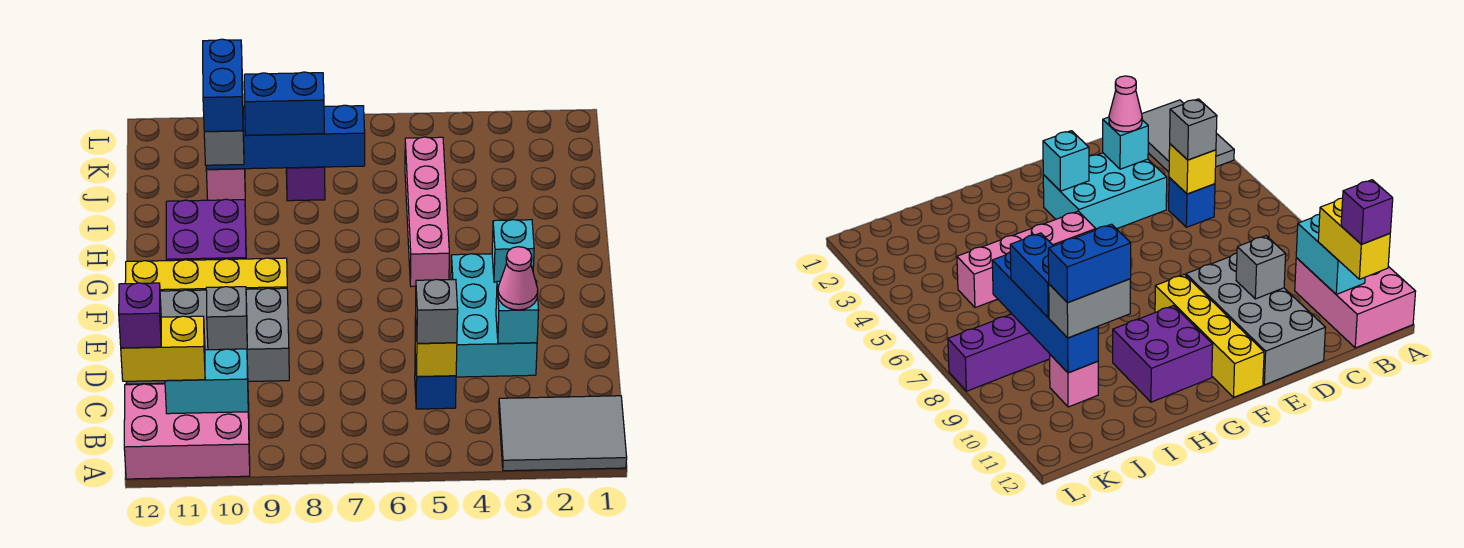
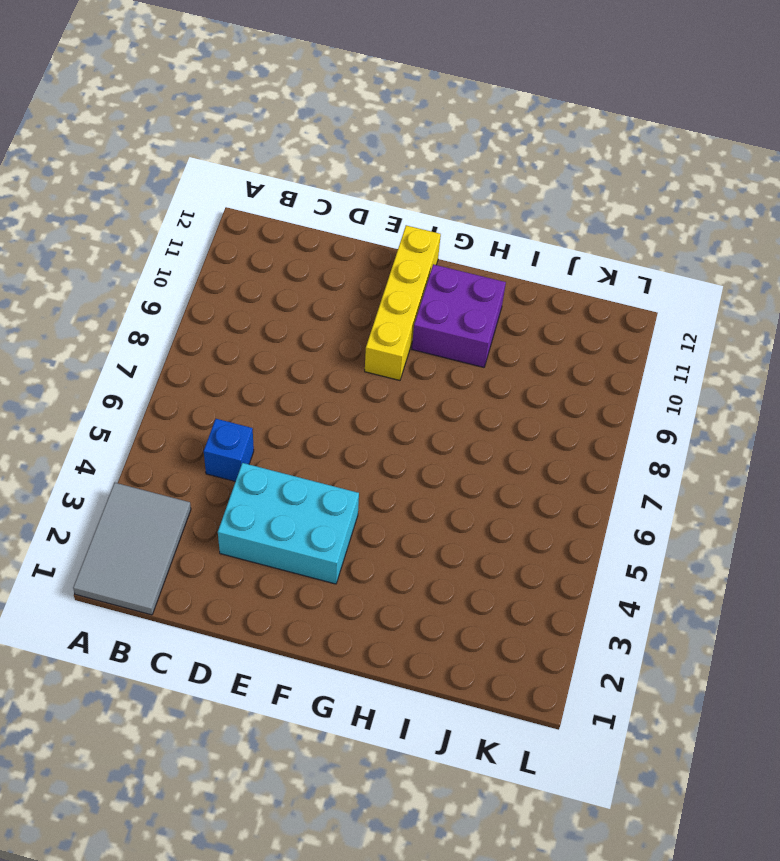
none -> pink brick A10:B12 level 1
none -> grey brick D9:E12 level 1
none -> pink brick G5:J5 level 1

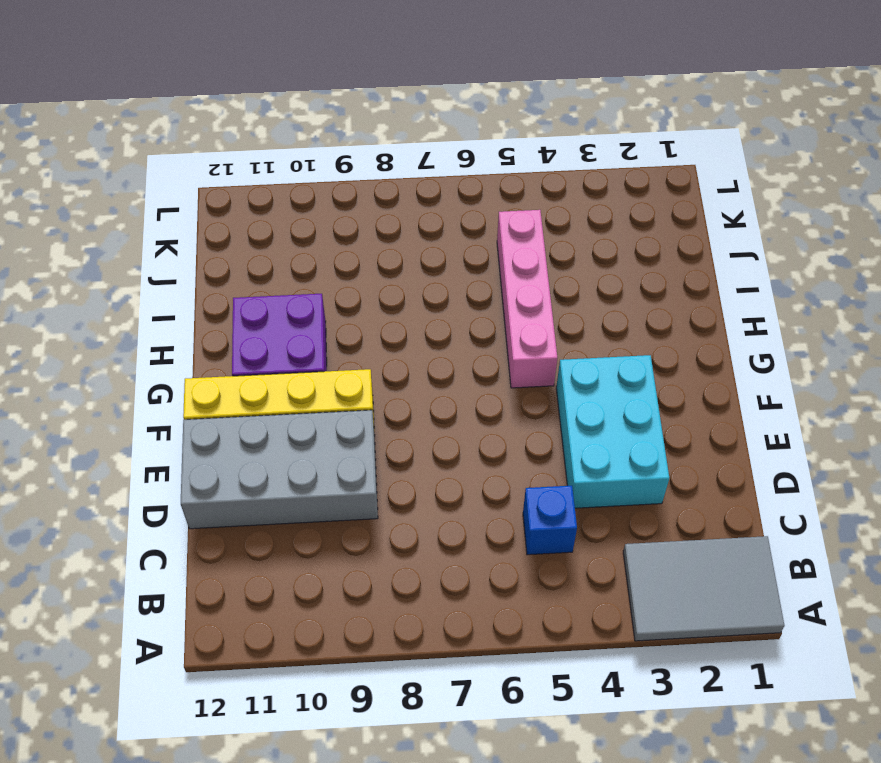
none -> pink brick A10:B12 level 1
none -> purple brick J8:L8 level 1
none -> pink brick J10 level 1

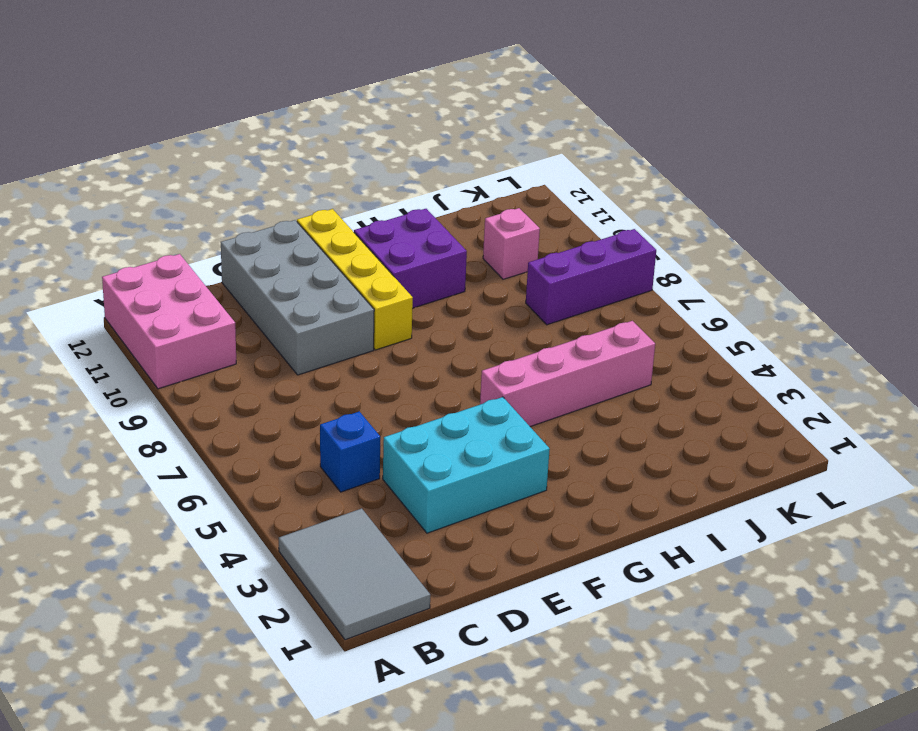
none -> cyan brick B10:B11 level 2
none -> yellow brick C5 level 2
none -> cyan brick D3 level 2

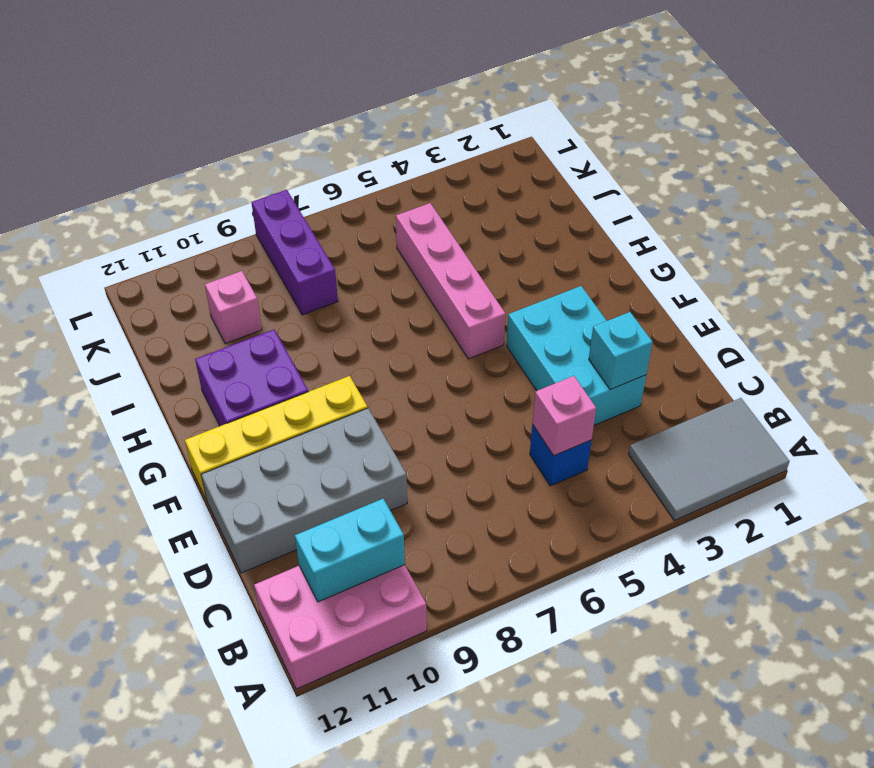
pink brick C5 level 2 -> yellow brick C5 level 2
none -> grey brick D10 level 2
none -> cyan brick F3 level 2
none -> blue brick J7:J10 level 2

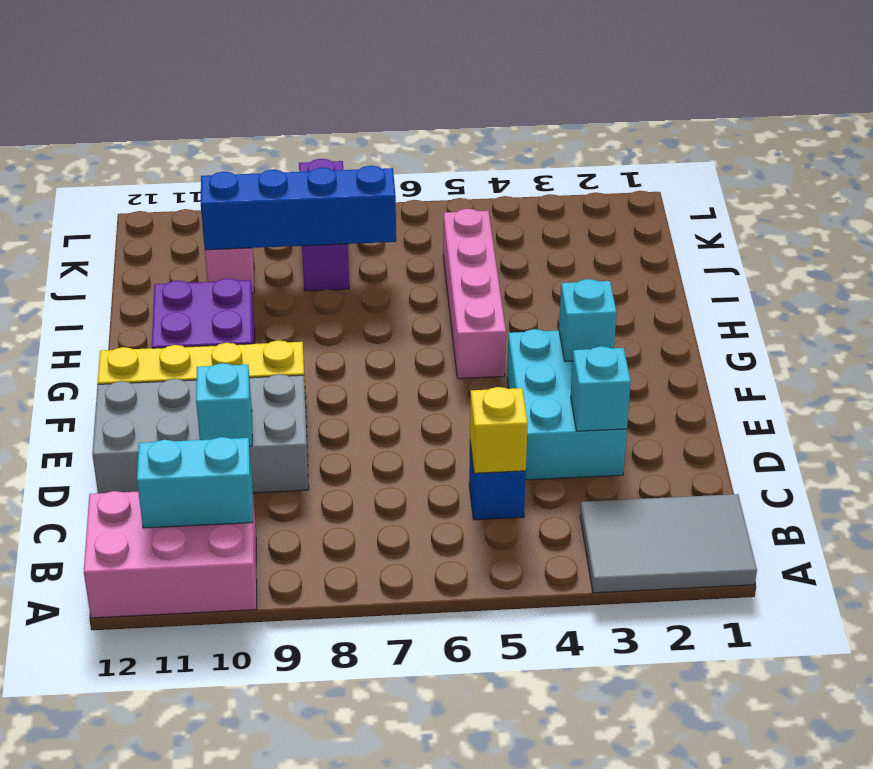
cyan brick D10 level 2 -> grey brick D10 level 2
none -> yellow brick B11:B12 level 3
none -> grey brick C5 level 3
none -> pink cone D3 level 3

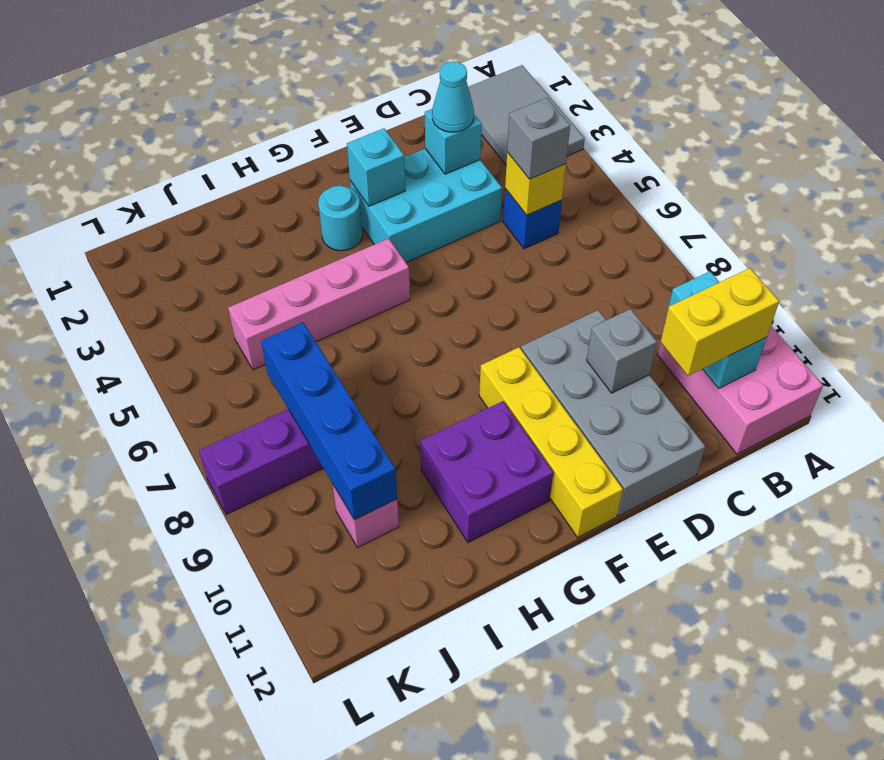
yellow brick B11:C11 level 3 -> yellow brick B11:B12 level 3
cyan cone D3 level 3 -> pink cone D3 level 3
cyan round brick G3 level 1 -> none
none -> grey brick I10:J10 level 3
none -> blue brick J8:J9 level 3
none -> purple brick B12 level 4

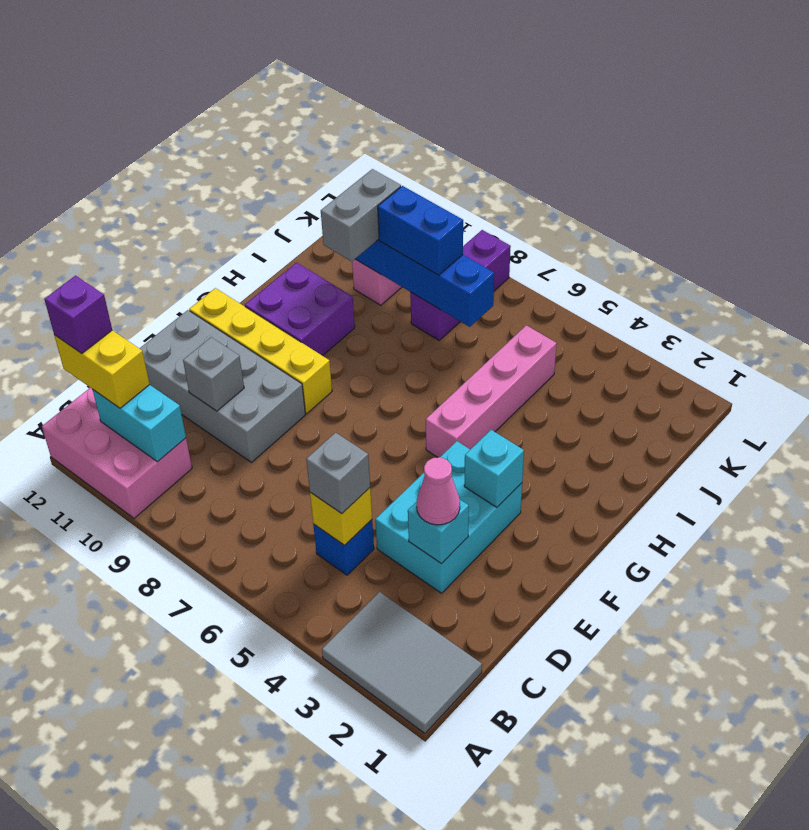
none -> blue brick I10:J10 level 4

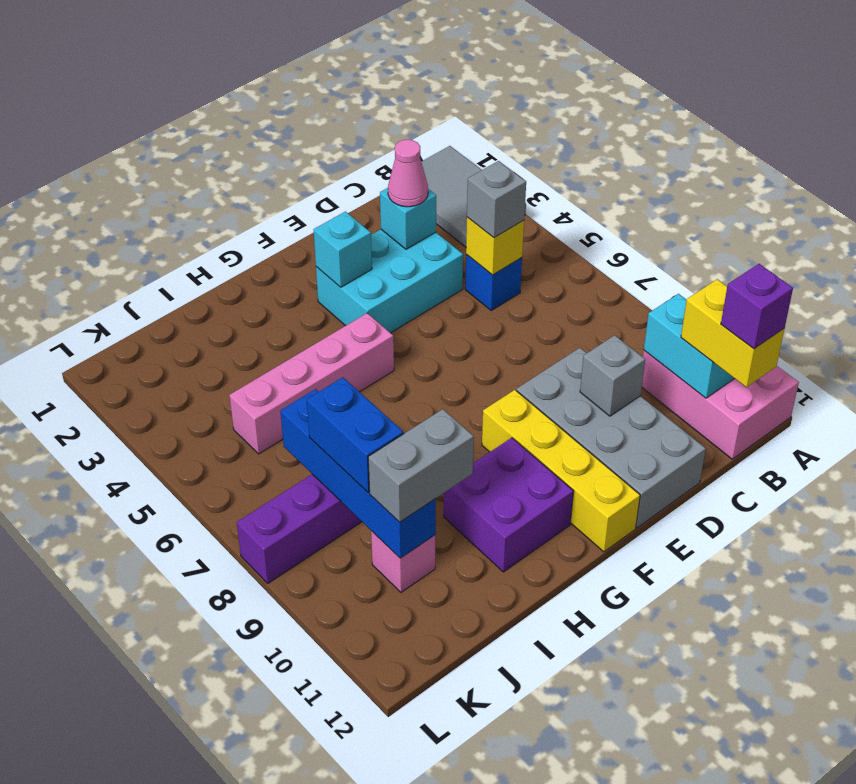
none -> blue brick I10:J10 level 4

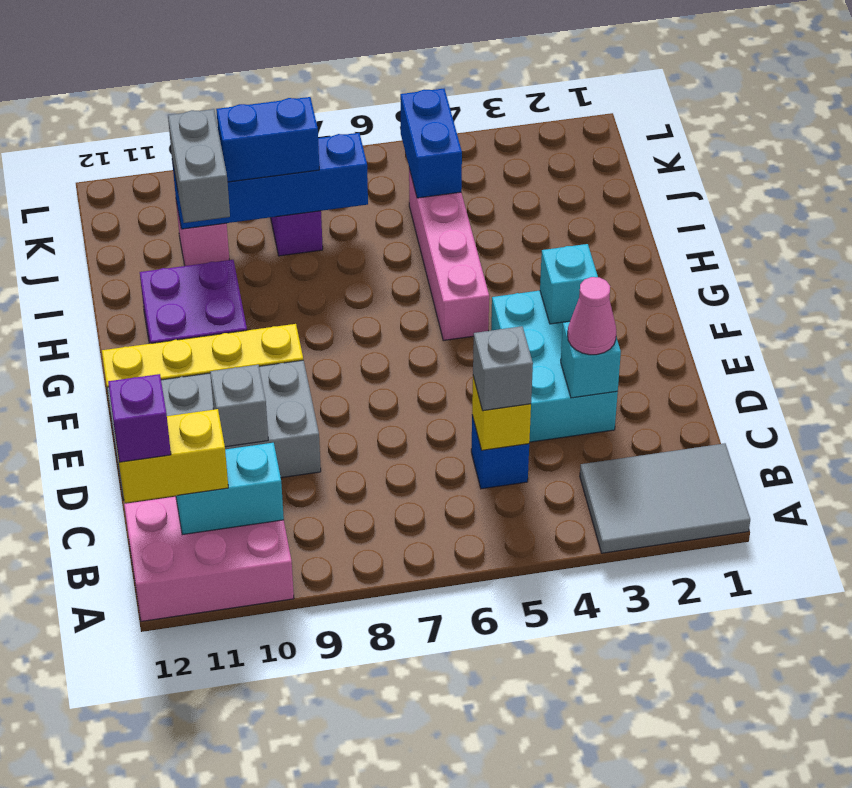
blue brick J5:K5 level 2 -> blue brick I10:J10 level 4

